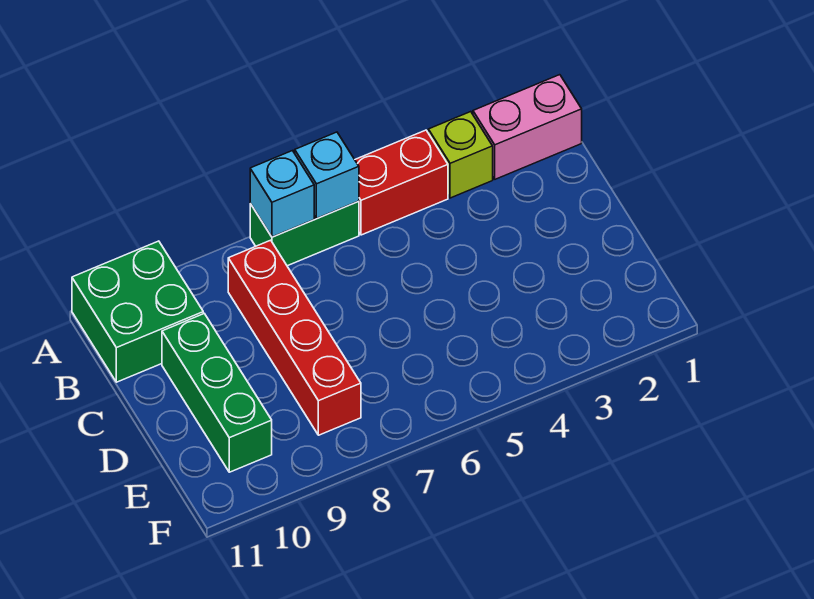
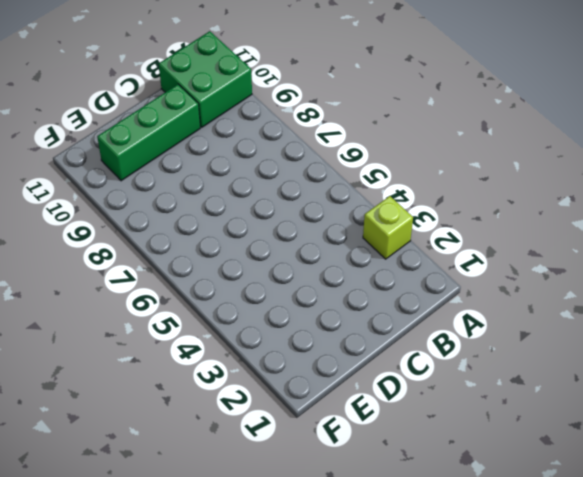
none -> pink brick A1:A2 level 1
none -> red brick A4:A5 level 1

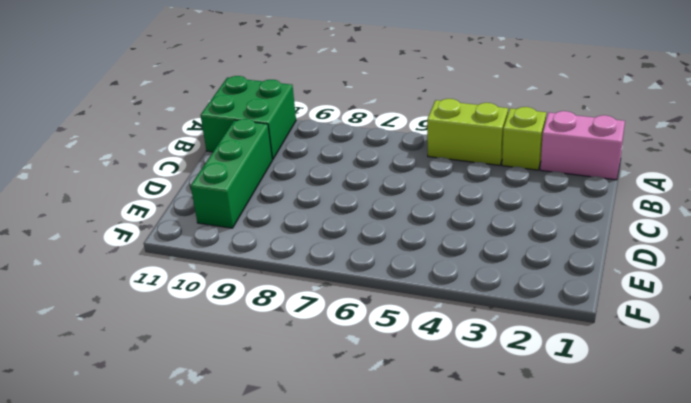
lime brick A4:A5 level 1 -> red brick A4:A5 level 1
none -> green brick A6:A7 level 1
none -> red brick B8:E8 level 1

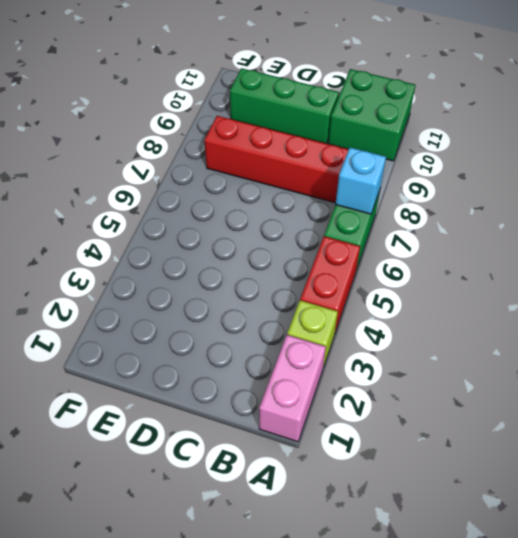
none -> cyan brick A6 level 2

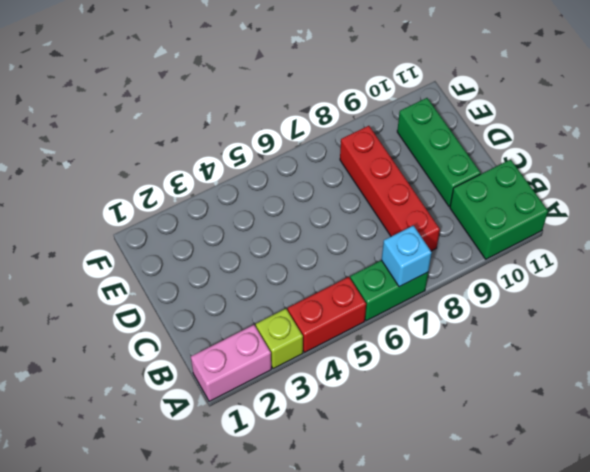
none -> cyan brick A6 level 2

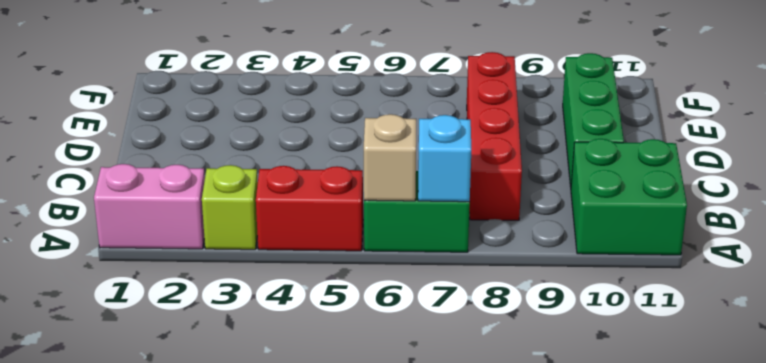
tan brick A6 level 2 -> cyan brick A6 level 2

